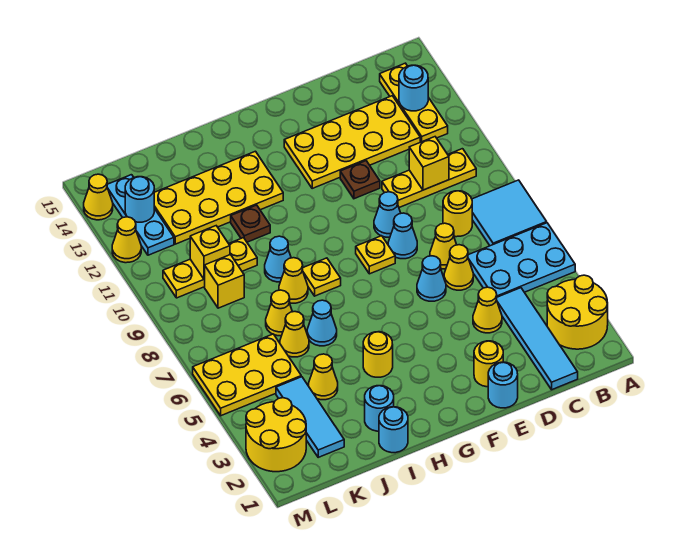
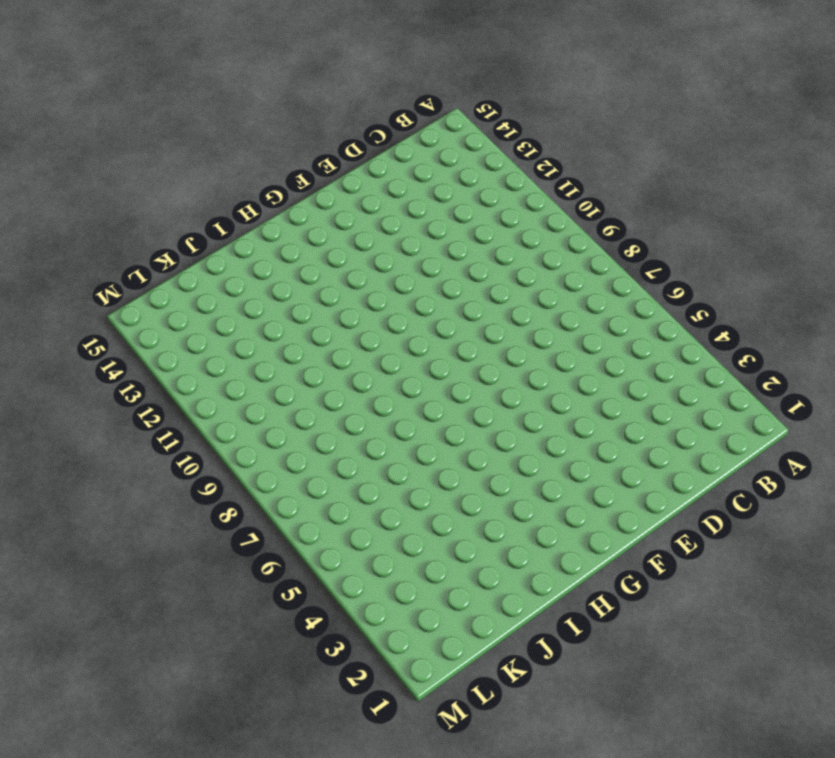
none -> yellow round brick A2:B3 level 1
none -> cyan plate A5:C6 level 1
none -> cyan tile A7:B8 level 1
none -> yellow plate B10:D10 level 1

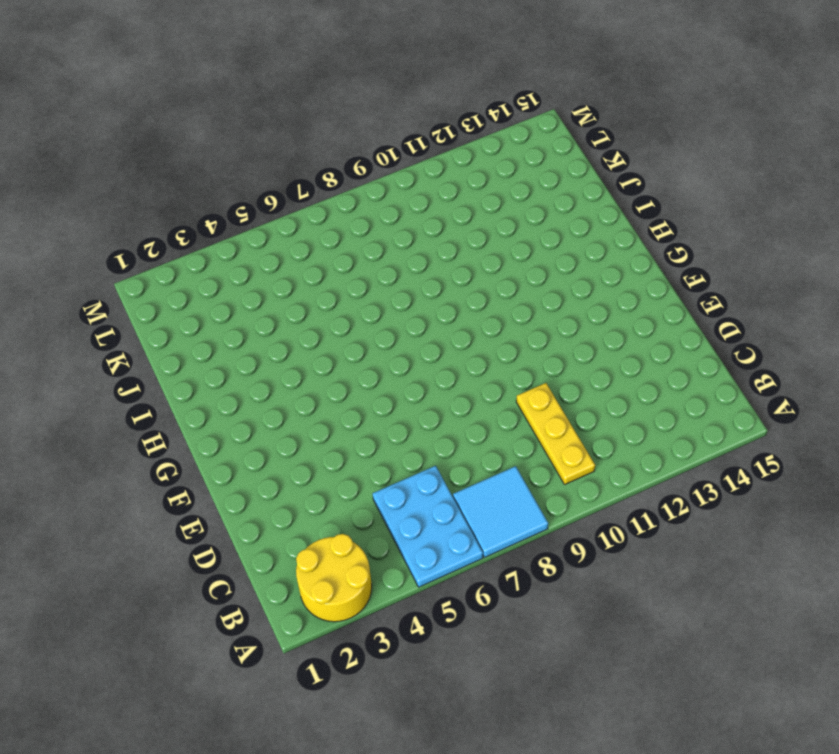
none -> yellow plate B12:B14 level 1
none -> cyan tile C1:C4 level 1
none -> yellow round brick C8 level 1
none -> yellow plate C12:F13 level 1

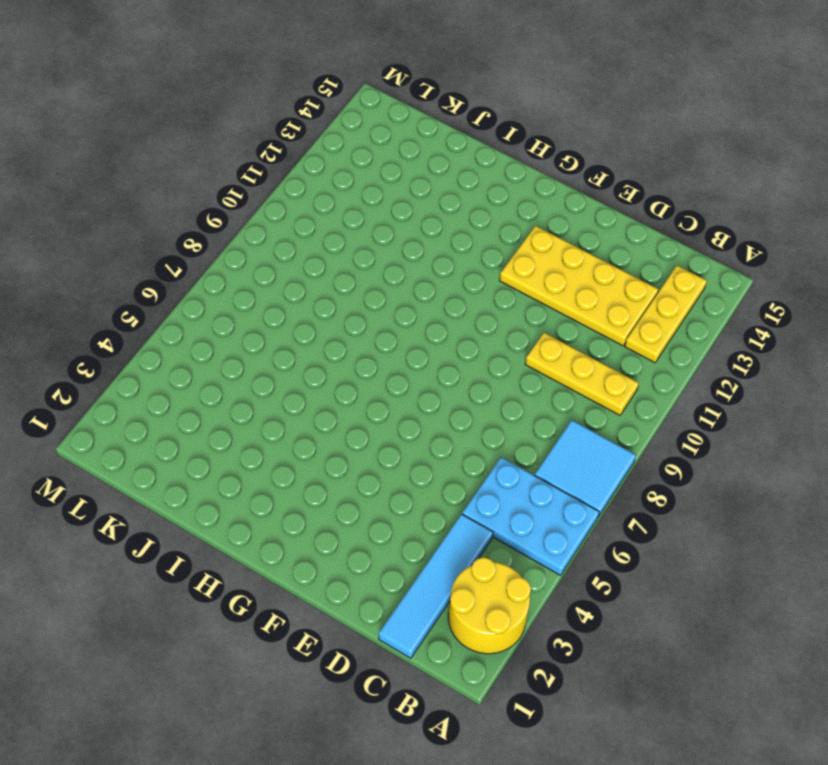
none -> yellow round brick C8 level 1
none -> yellow cone D4 level 1
none -> yellow cone D6 level 1
none -> yellow cone D7 level 1

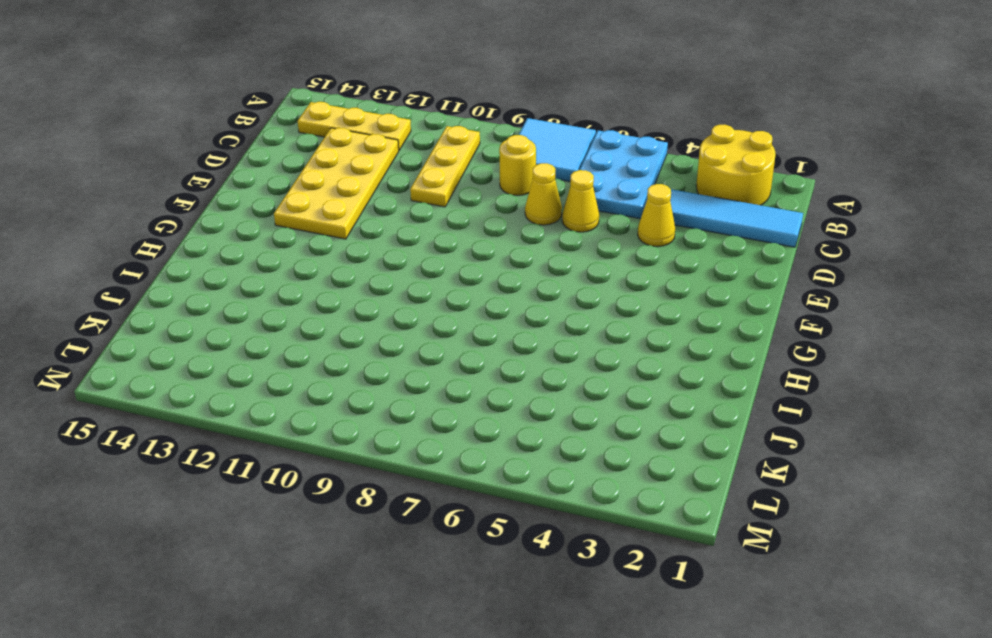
none -> cyan round brick E1 level 1
none -> yellow round brick E2 level 1
none -> cyan cone E6 level 1
none -> cyan cone E8 level 1

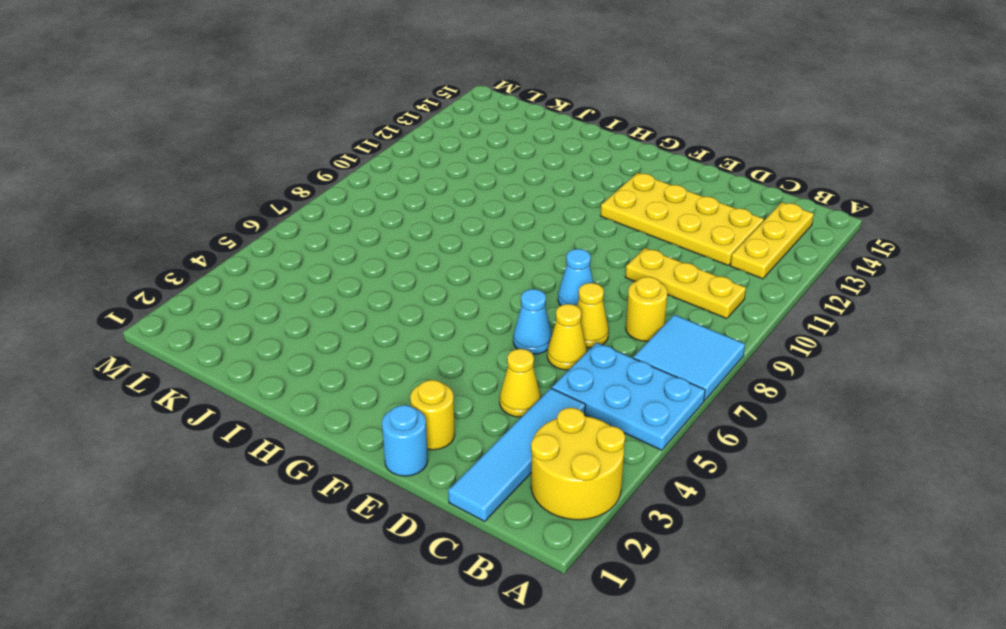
none -> cyan cone E9 level 1
none -> brown plate E11 level 1
none -> yellow plate F8 level 1
none -> yellow round brick H4 level 1

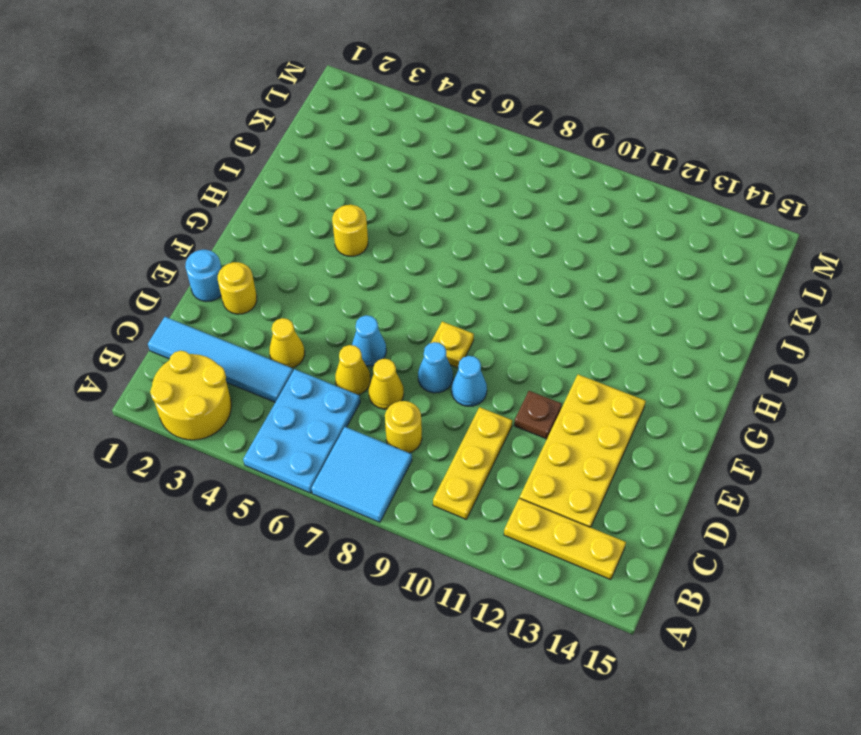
none -> yellow plate H8 level 1
none -> yellow plate H12:K13 level 1
none -> cyan round brick I1 level 1
none -> cyan round brick I2 level 1

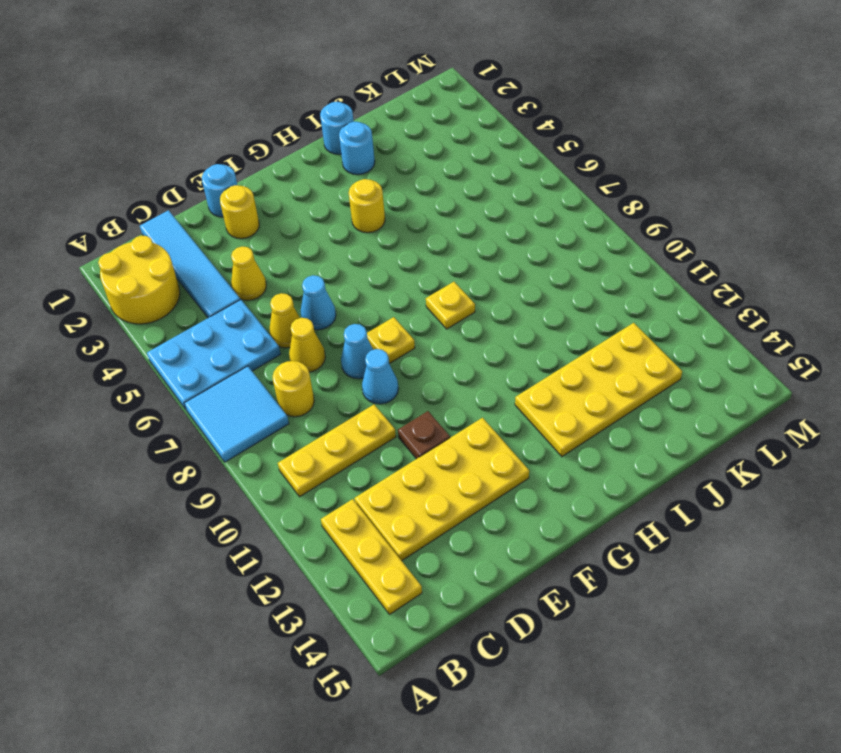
none -> cyan cone I6 level 1
none -> yellow cone I8 level 1
none -> cyan cone I9 level 1
none -> brown plate I11 level 1

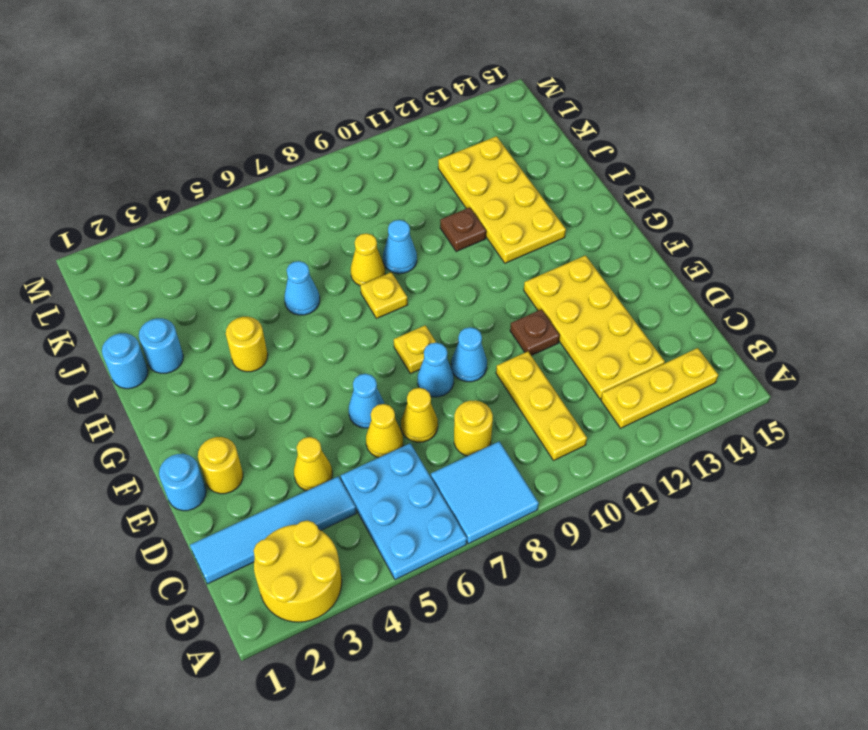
none -> yellow cone J4 level 1
none -> yellow cone J6 level 1
none -> yellow cone J7 level 1
none -> yellow plate J10:L10 level 1

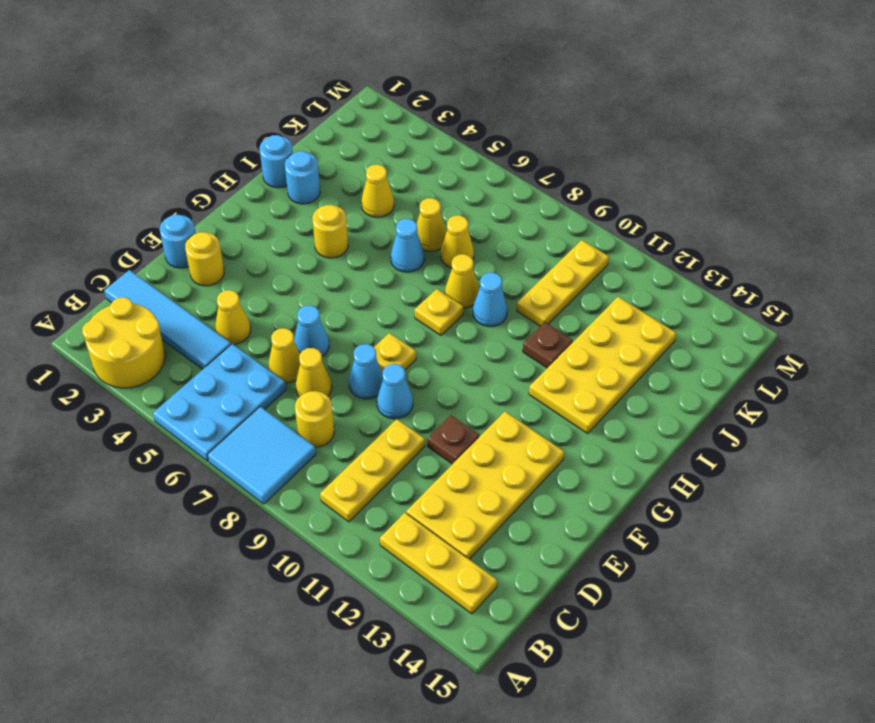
none -> cyan tile K2:K4 level 1
none -> yellow plate K5:M6 level 1
none -> yellow brick K9 level 1
none -> yellow round brick L2:M3 level 1

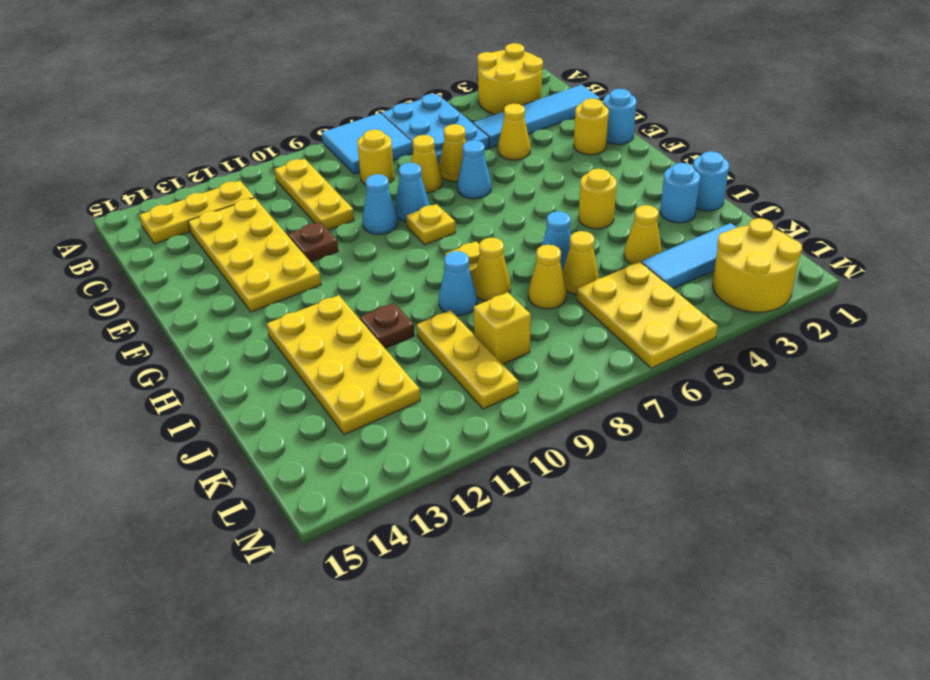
none -> cyan plate L12:L14 level 1
none -> yellow cone M12 level 1
none -> yellow cone M14 level 1
none -> cyan round brick B13 level 2

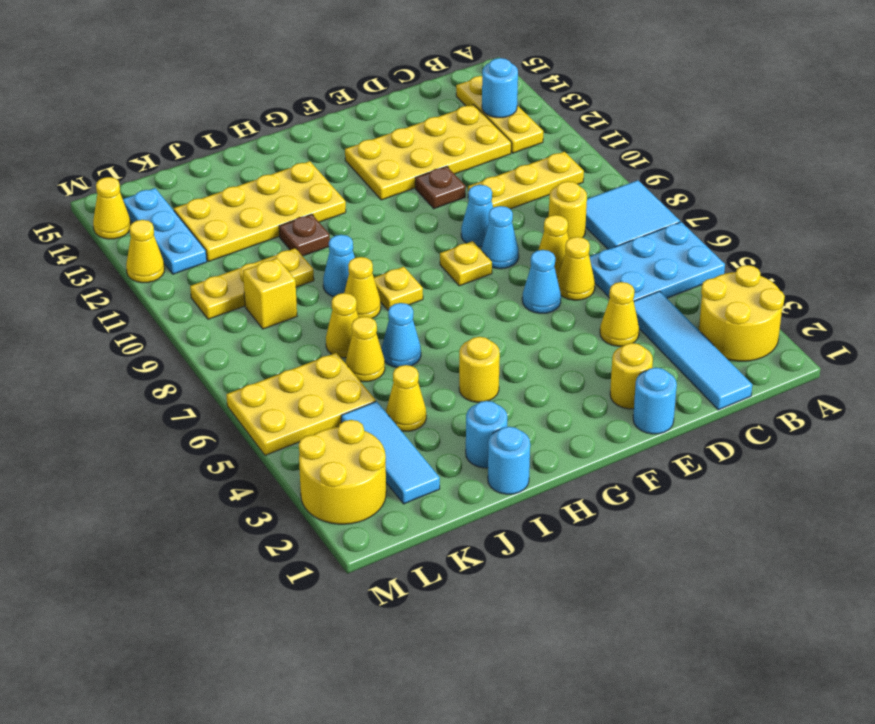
none -> yellow brick C10 level 2
none -> yellow brick K10 level 2
none -> cyan round brick L13 level 2

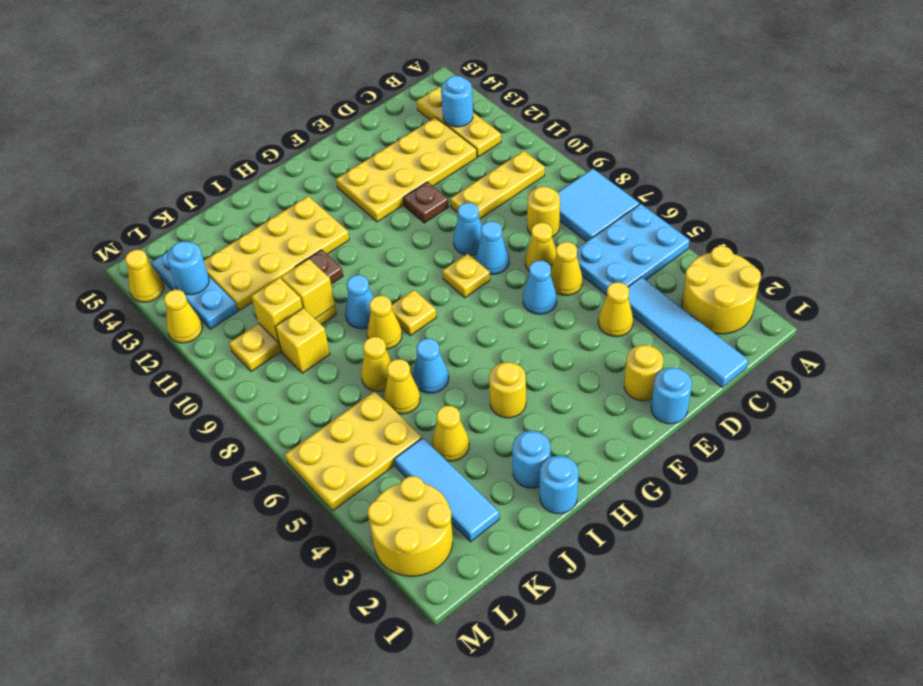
yellow brick J10 level 2 -> yellow brick C10 level 2

